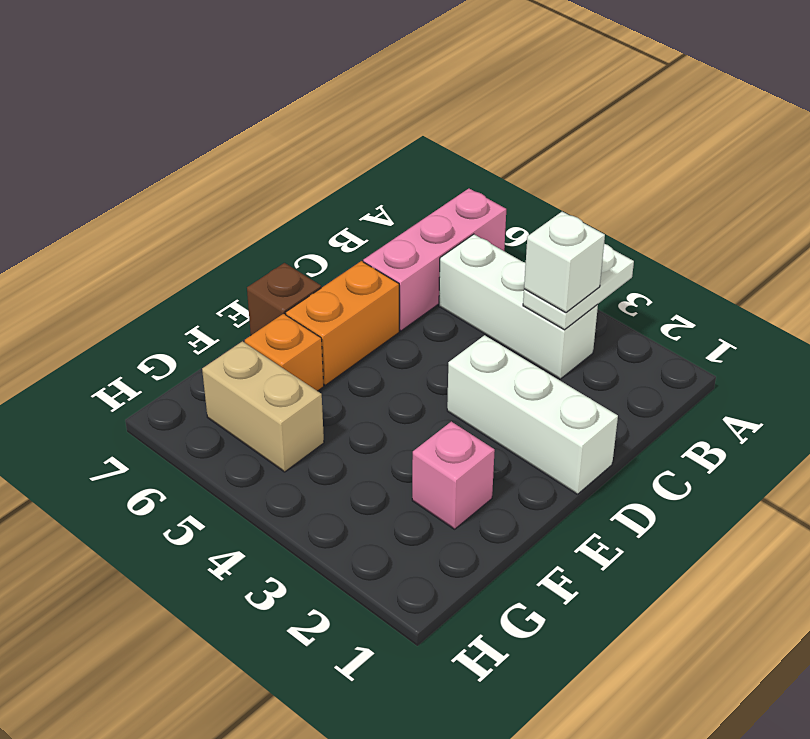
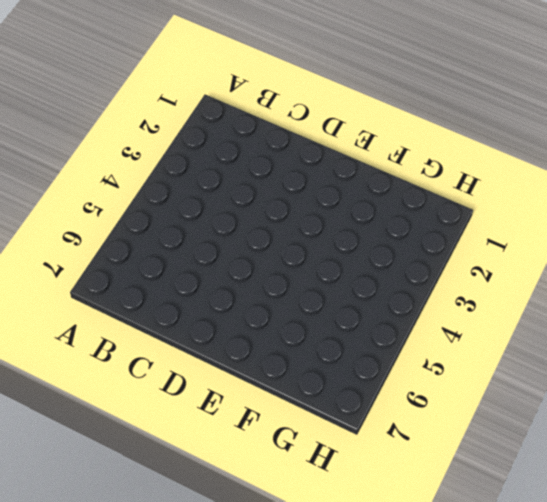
none -> pink brick A6:C6 level 1
none -> white brick B3:B5 level 1

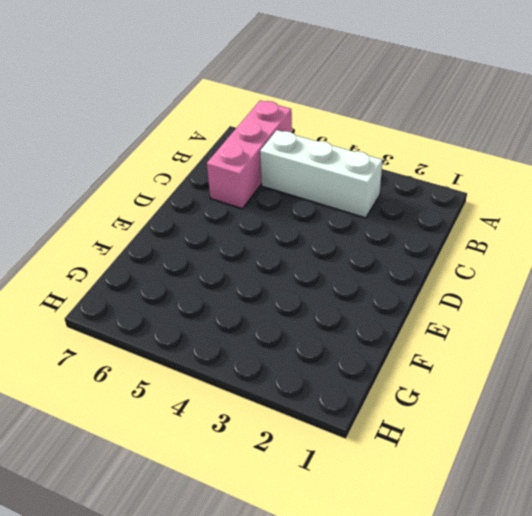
none -> white brick D1:D3 level 1
none -> orange brick D6:E6 level 1

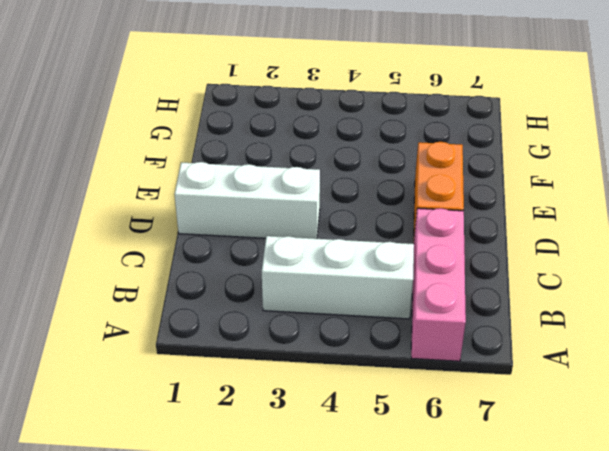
none -> brown brick E7 level 1
none -> pink brick F2 level 1

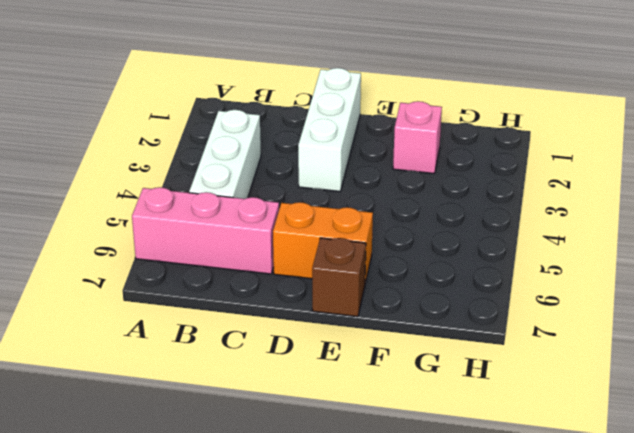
none -> orange brick F6 level 1
none -> tan brick G5:G6 level 1

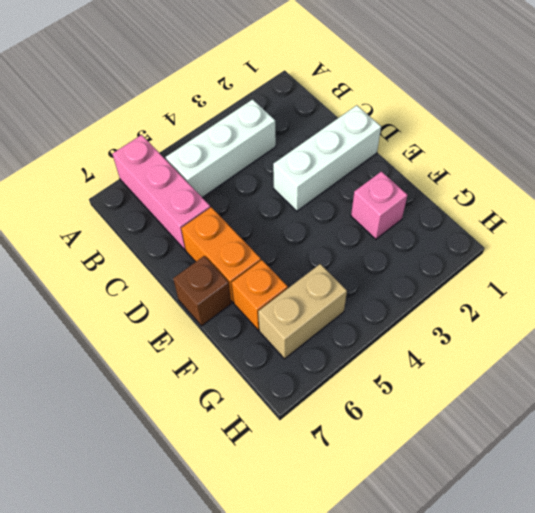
none -> white plate A3:B3 level 2
none -> white brick B3 level 3

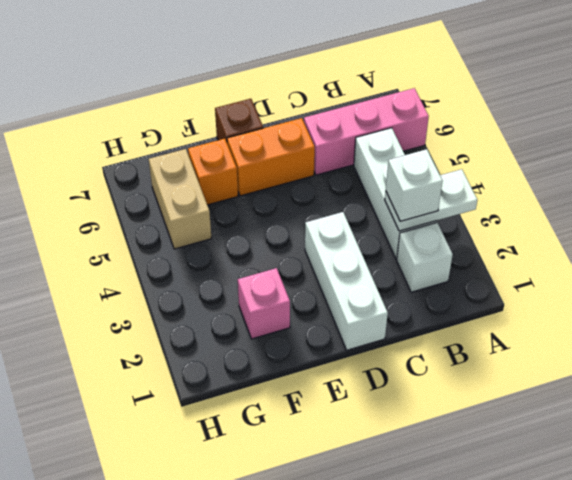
white brick B2 level 1 -> none

